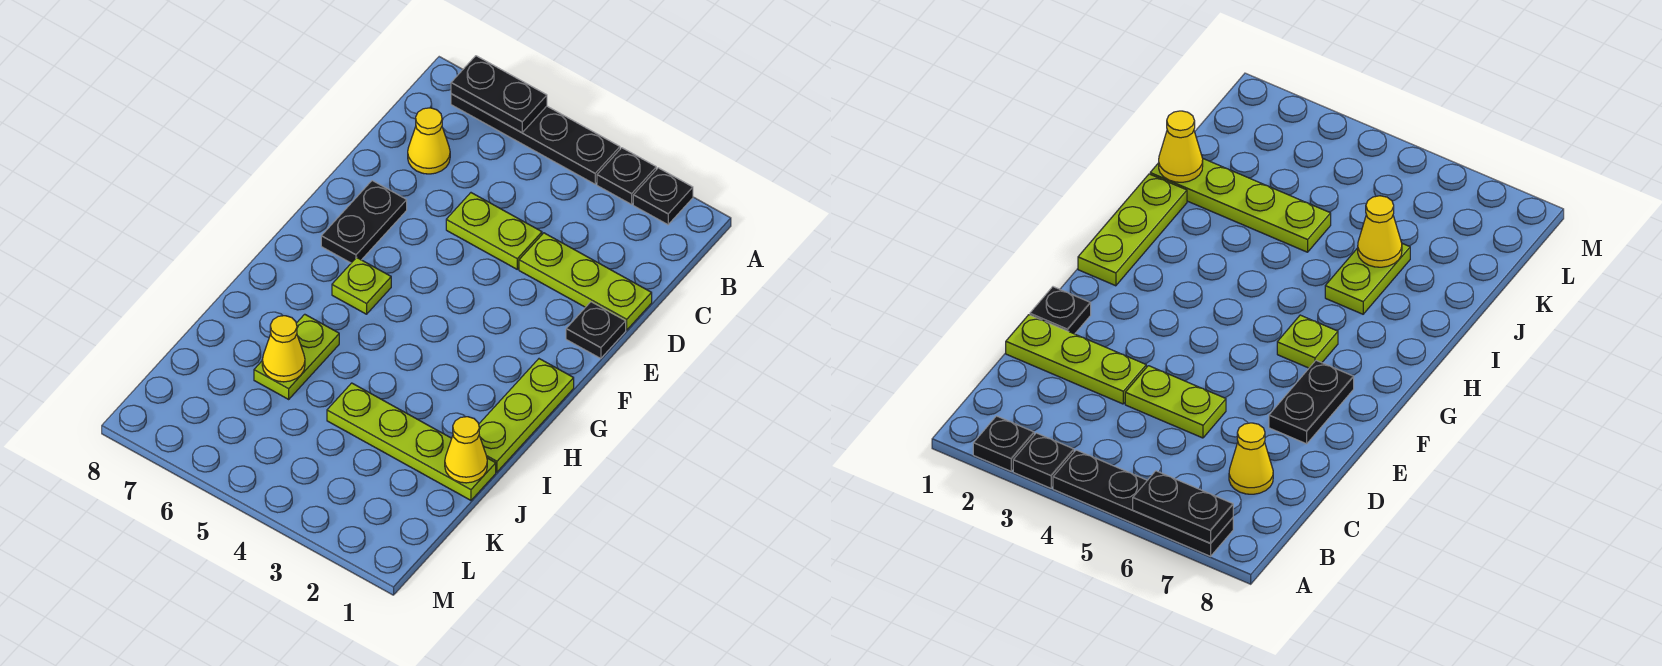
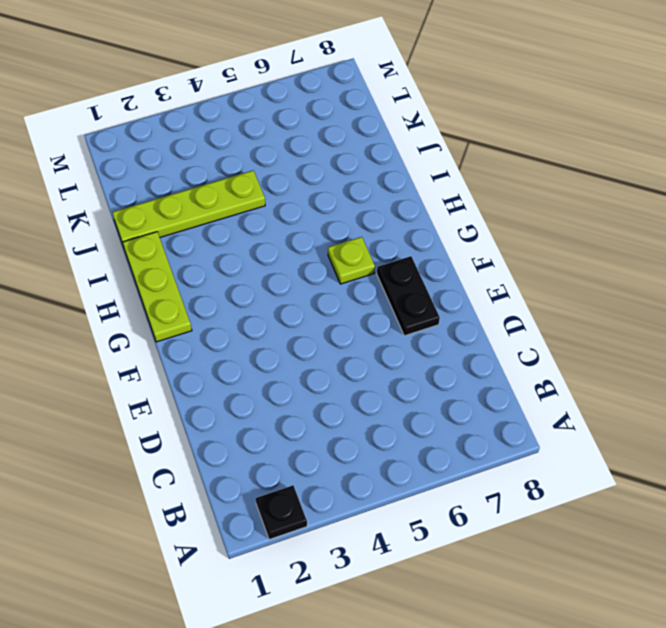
none -> black plate A3 level 1
none -> black plate A4:A7 level 1
none -> yellow cone C7 level 1

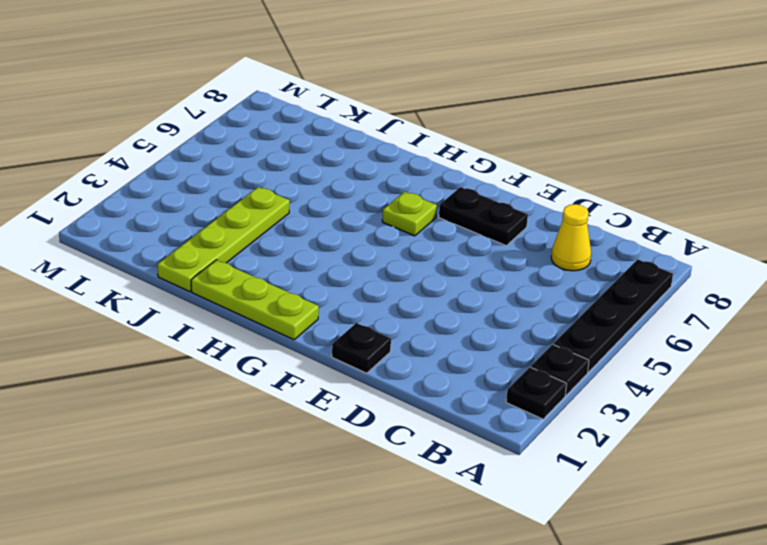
none -> lime plate D1:D3 level 1
none -> lime plate D4:D5 level 1
none -> lime plate I6:J6 level 1

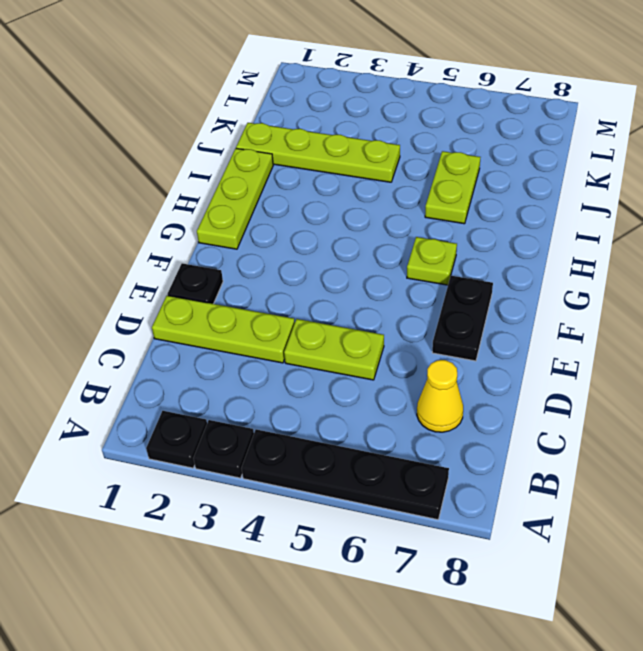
none -> black plate A6:A7 level 2
none -> yellow cone J1 level 2
none -> yellow cone J6 level 2

